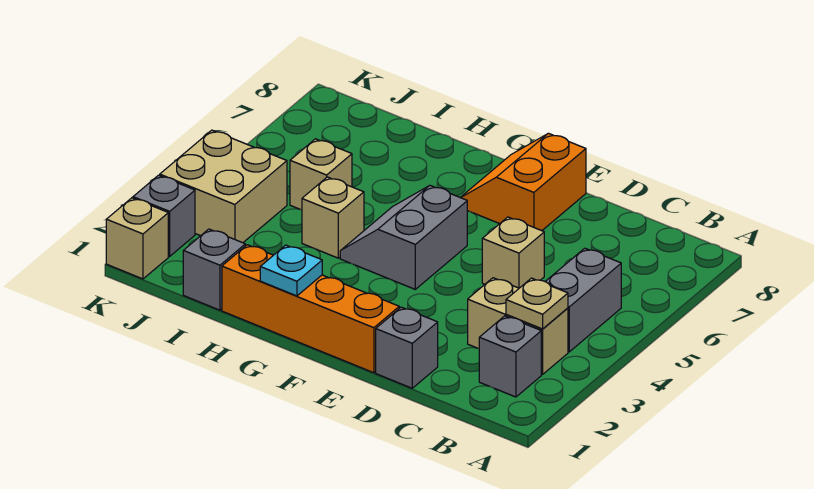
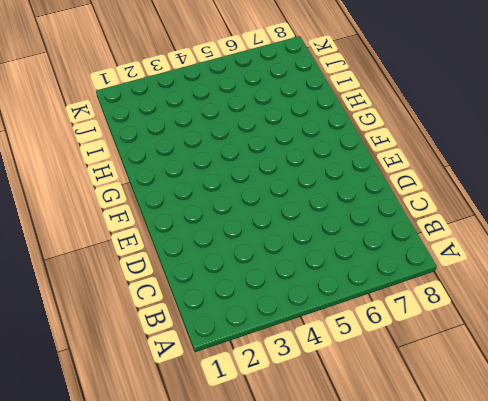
none -> grey brick B2 level 1
none -> tan brick B3:C3 level 1
none -> grey brick B4:B5 level 1

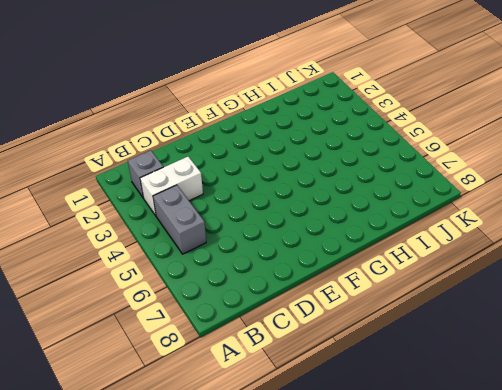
white brick B3:C3 level 1 -> tan brick B3:C3 level 1
none -> grey brick D1 level 1
none -> tan brick D5 level 1
none -> orange brick E1:H1 level 1

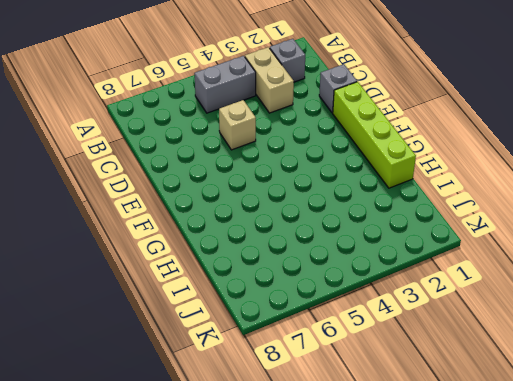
lime brick E1:H1 level 1 -> orange brick E1:H1 level 1
none -> orange slope E7:F8 level 1 top E
none -> grey slope F4:G5 level 1 top F
none -> tan brick H4 level 1

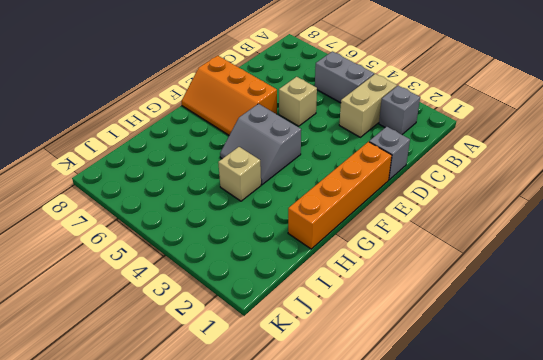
orange slope E6:F8 level 1 top E -> orange slope E7:F8 level 1 top E
none -> grey brick I1 level 1
none -> tan brick I5 level 1
none -> tan brick J3:K4 level 1

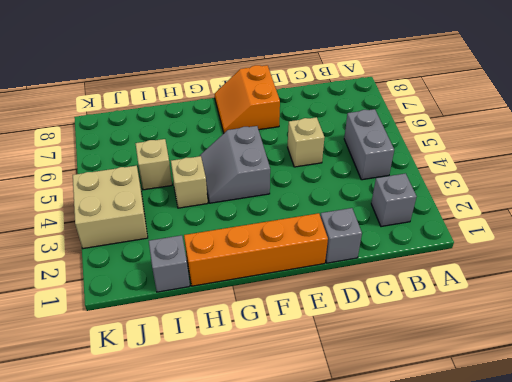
none -> tan brick B3:C3 level 1
none -> tan brick K1 level 1
none -> grey brick K2 level 1

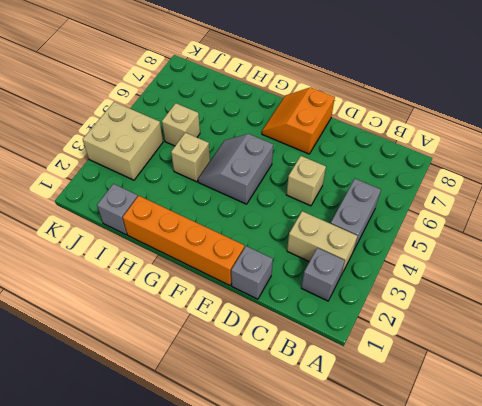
none -> tan brick K1 level 1
none -> grey brick K2 level 1
none -> tan plate B3 level 2

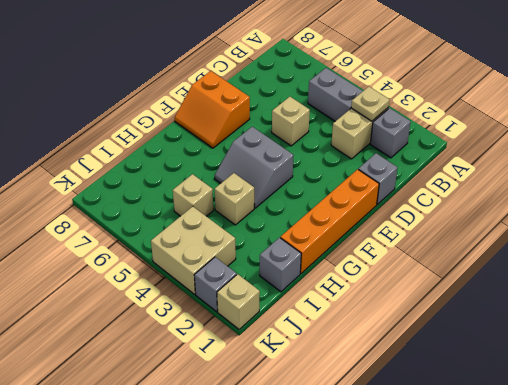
none -> cyan plate G1 level 2

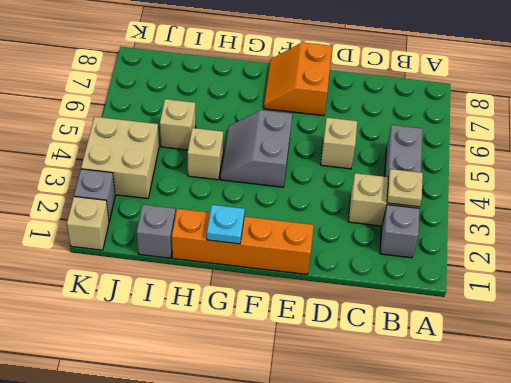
none -> grey brick D1 level 1

